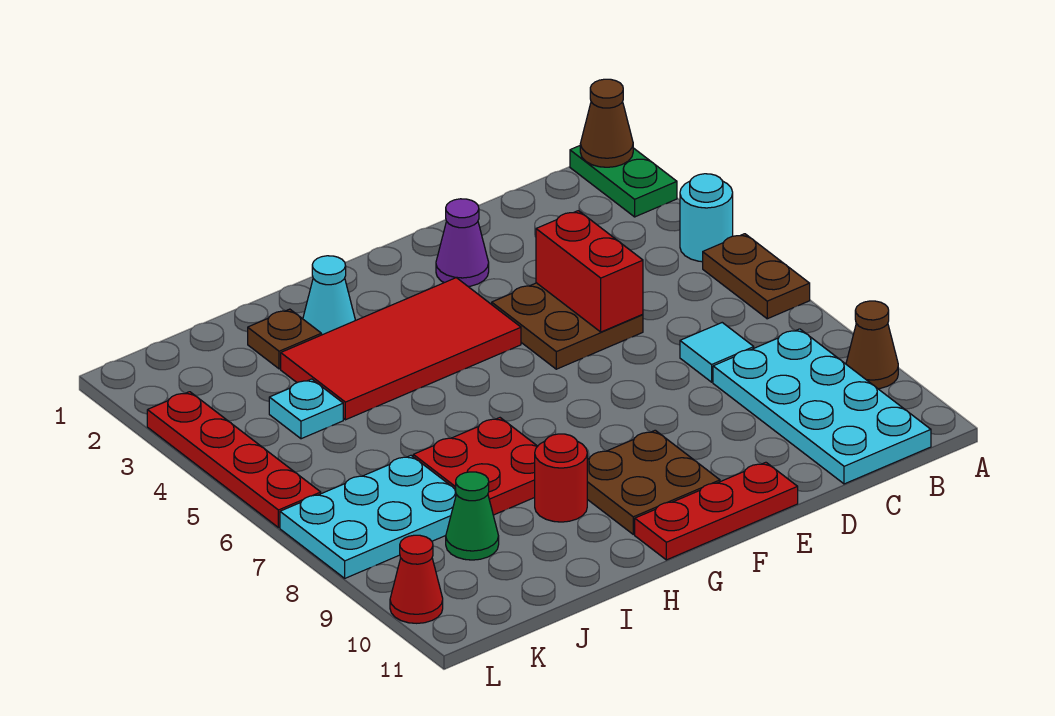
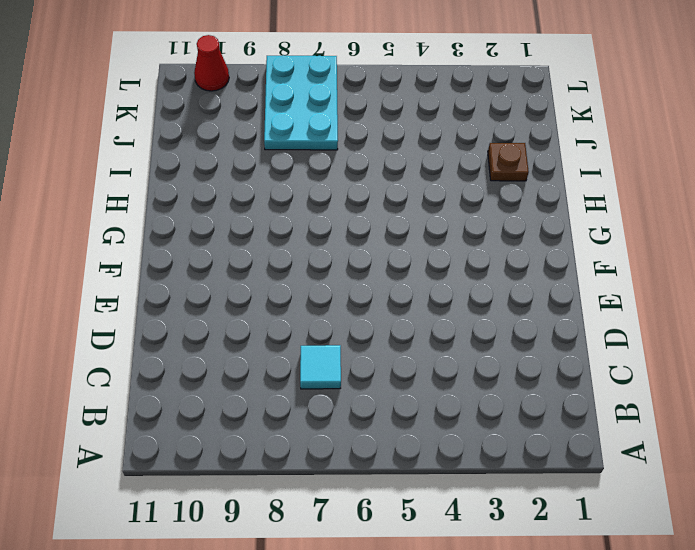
none -> green plate A1:A2 level 1
none -> cyan round brick A4 level 1
none -> brown plate A5:A6 level 1

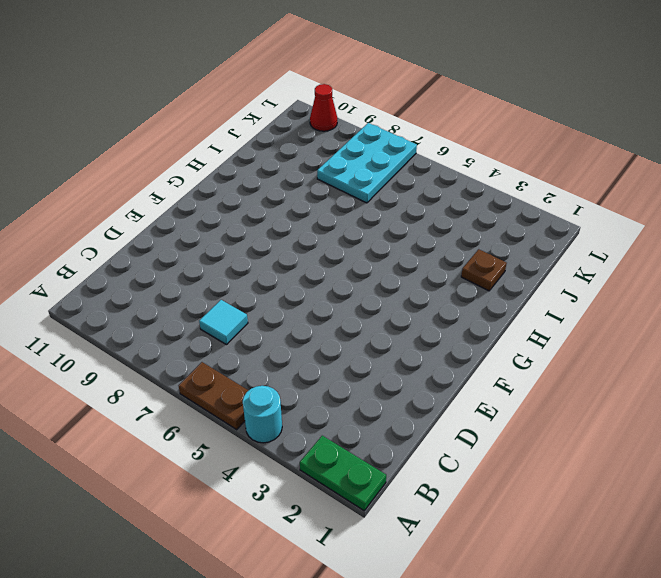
none -> brown cone A9 level 1
none -> cyan plate B8:C11 level 1
none -> brown plate D4:E5 level 1

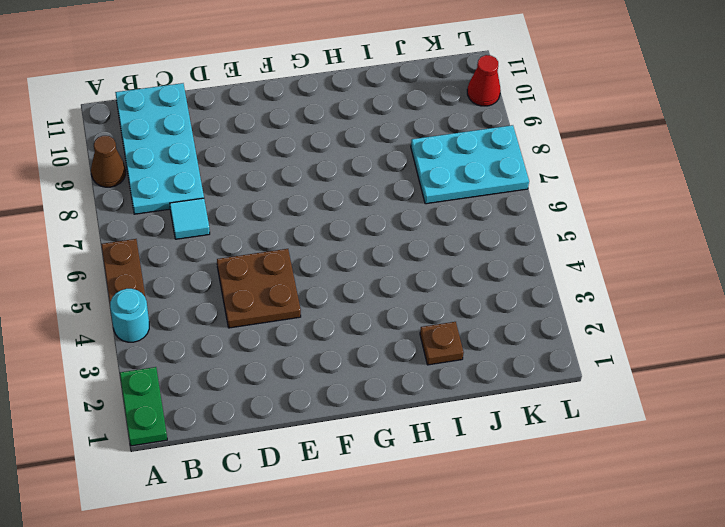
none -> purple cone E2 level 1
none -> red plate E11:G11 level 1
none -> red tile F3:I4 level 1

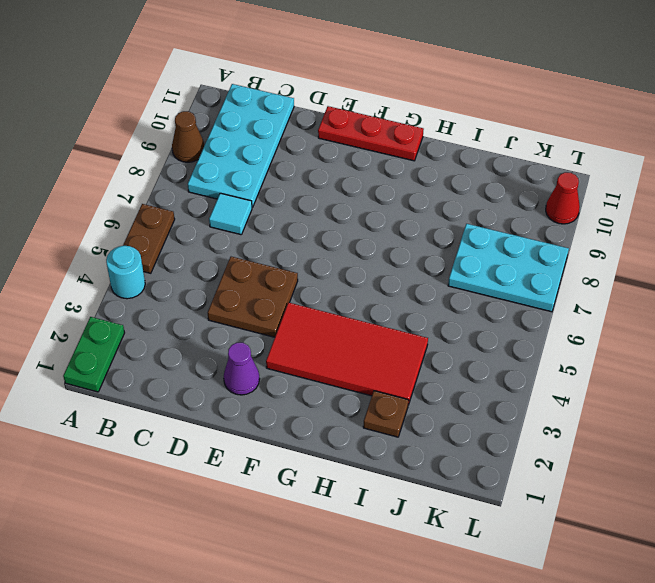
none -> brown plate F9:G10 level 1
none -> cyan cone H2 level 1
none -> red plate H7:I8 level 1

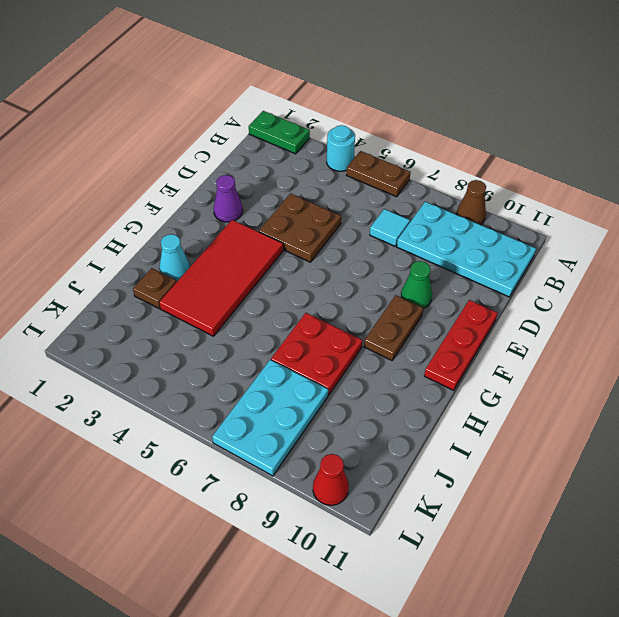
green cone E9 level 1 -> green cone J9 level 1
brown plate F9:G9 level 1 -> brown plate F9:G10 level 1
none -> red round brick H9 level 1
none -> cyan plate J4 level 1
none -> red plate L3:L6 level 1

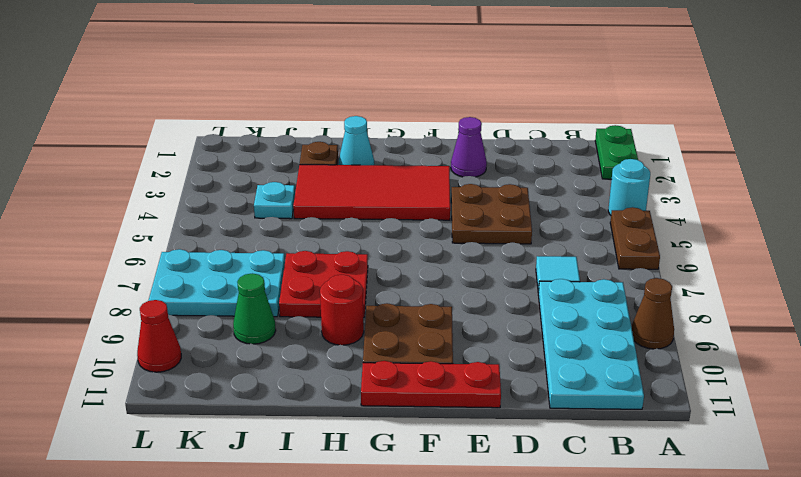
none -> red plate L3:L6 level 1
none -> brown cone A1 level 2
none -> red brick D4:D5 level 2

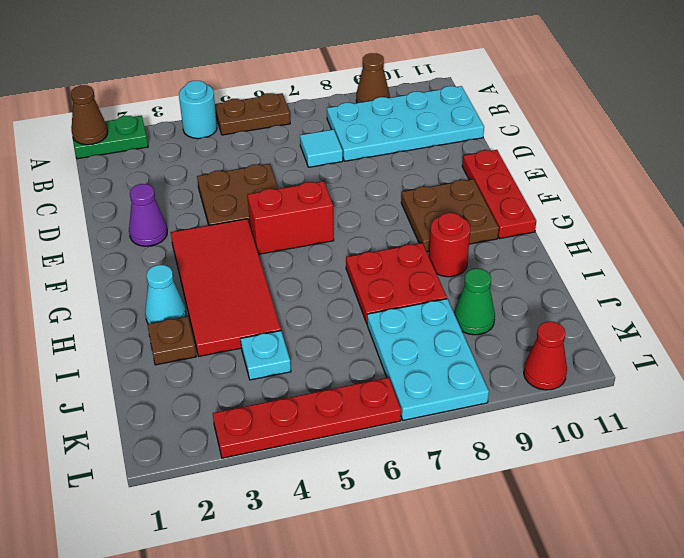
red brick F5:F6 level 1 -> red brick D4:D5 level 2

